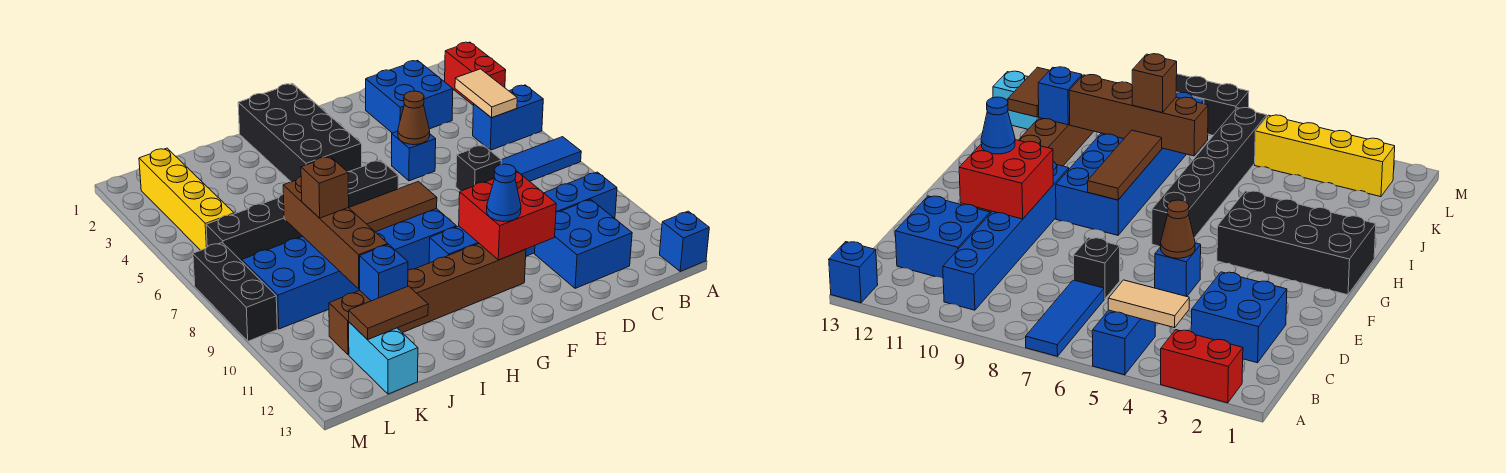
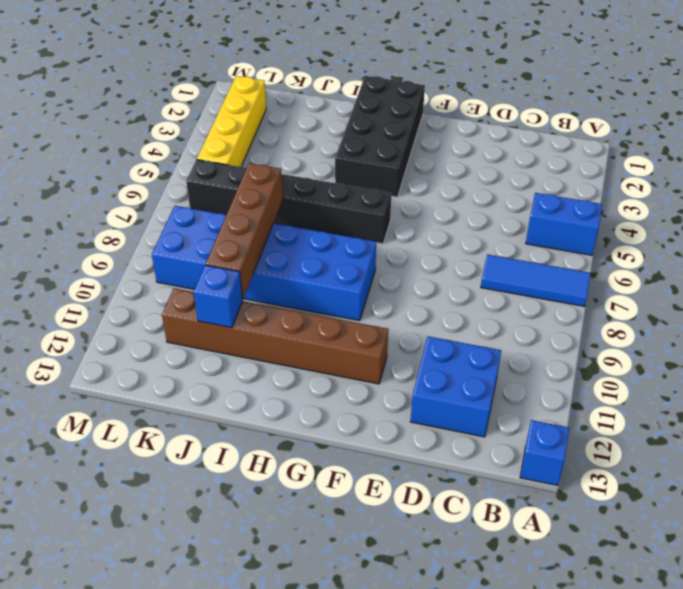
none -> red brick A2:A3 level 1
none -> blue brick B10:G10 level 1
none -> blue brick C2:D3 level 1

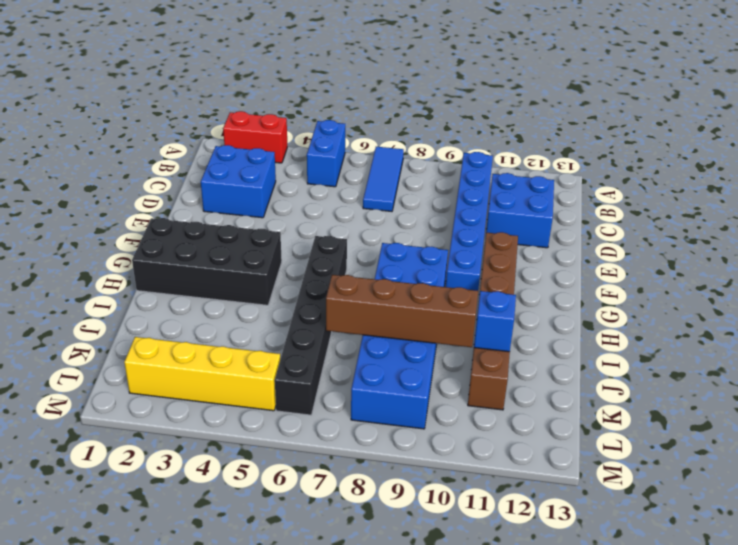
none -> blue brick A13 level 1
none -> black brick D7 level 1
none -> blue brick E5 level 1

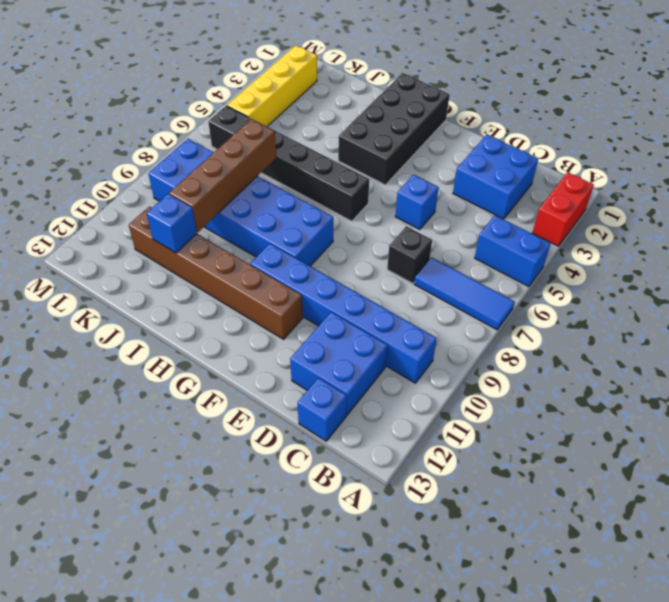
blue brick C13 level 1 -> blue brick A13 level 1
none -> cyan brick K12:K13 level 1
none -> black brick M7:M9 level 1
none -> tan tile B4:B5 level 2

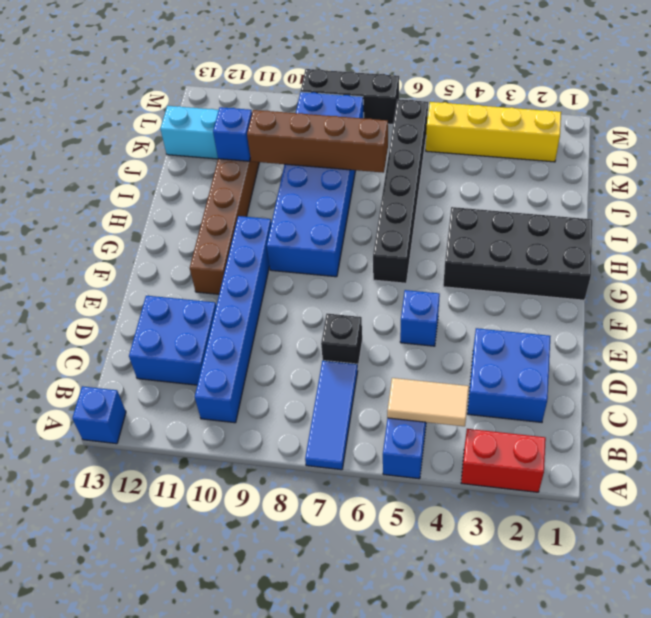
none -> brown cone E5 level 2
none -> red brick E10:F11 level 2
none -> brown tile G8:I8 level 2

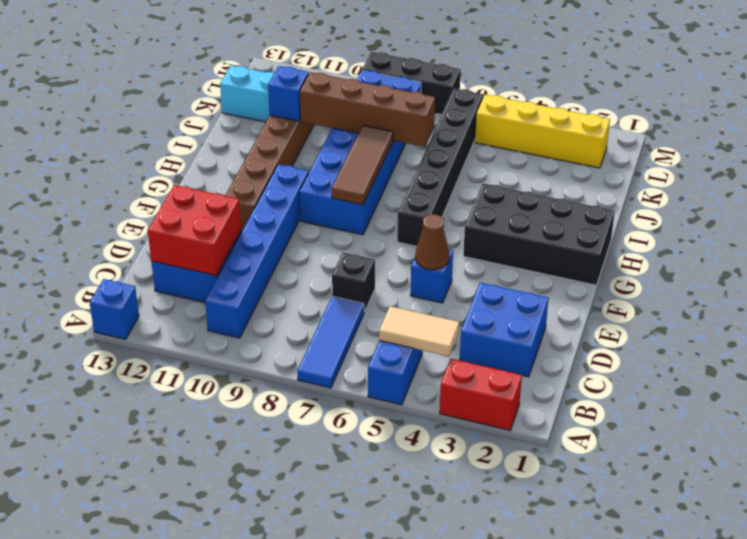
red brick C11:D12 level 2 -> red brick E10:F11 level 2
none -> brown tile J12:K12 level 2
none -> blue cone F11 level 3
none -> brown brick J8 level 3

